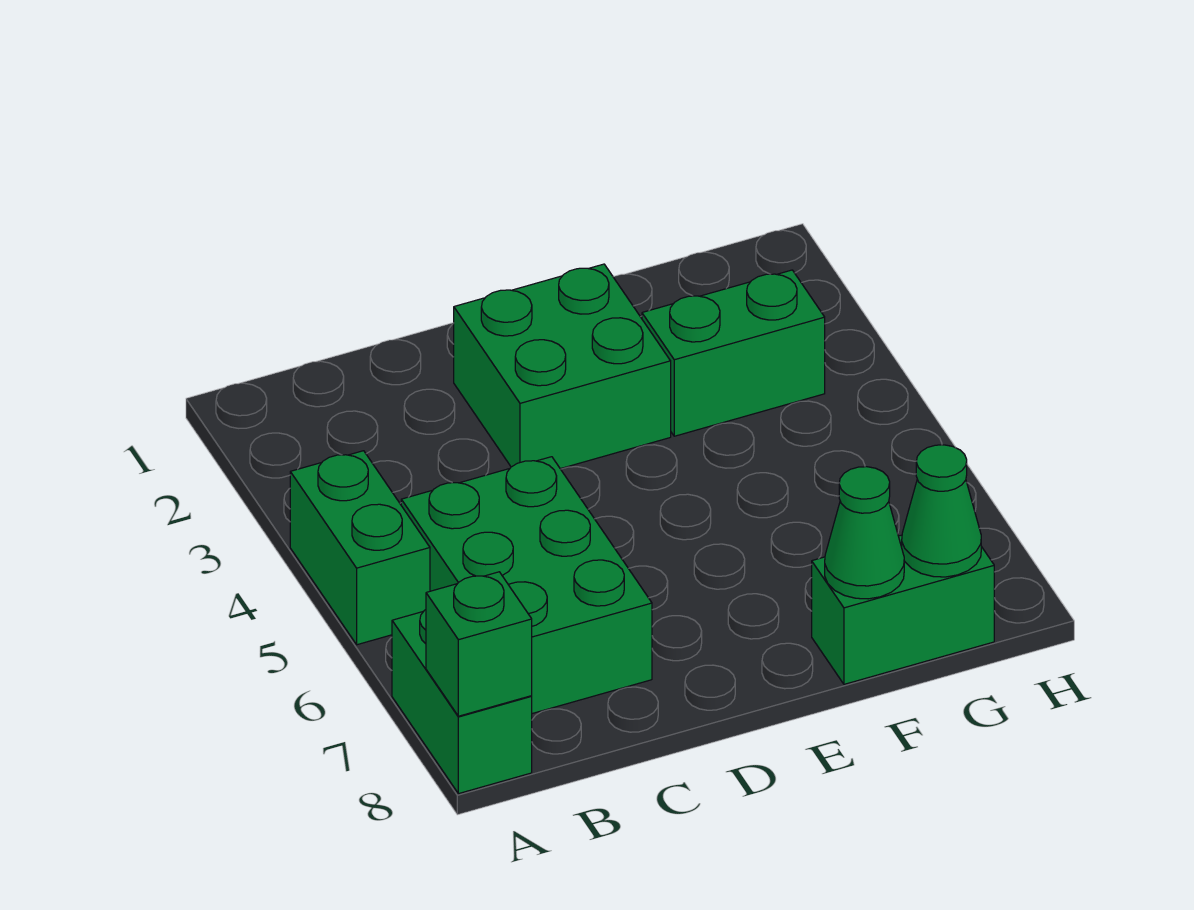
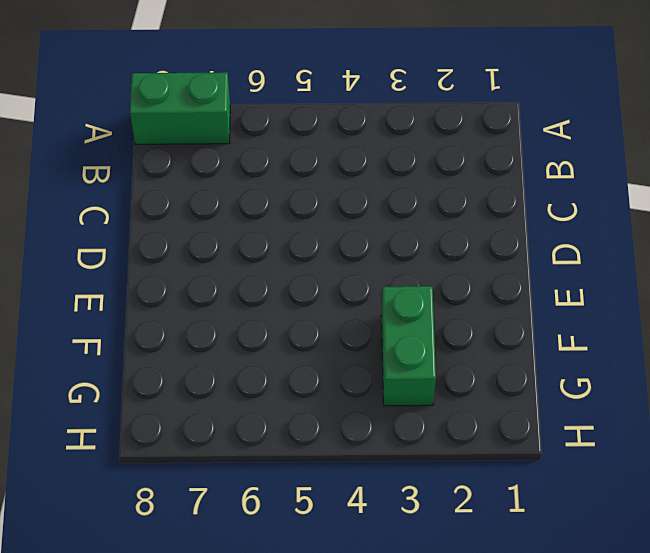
none -> green brick A4:A5 level 1
none -> green brick B5:C7 level 1

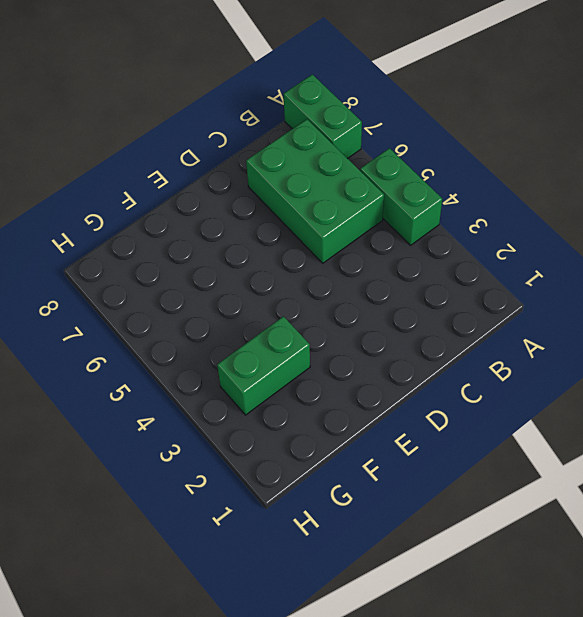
none -> green brick D2:E3 level 1
none -> green brick F8:G8 level 1

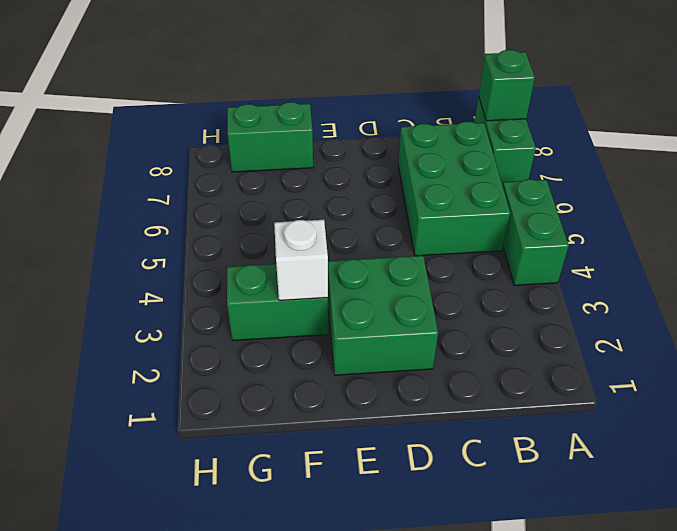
white brick F3 level 2 -> none
none -> green cone F8 level 2
none -> green cone G8 level 2

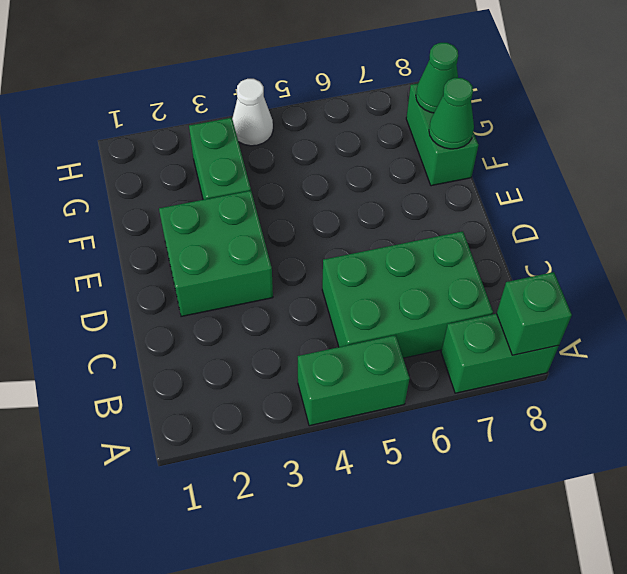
white cone H4 level 1 -> none

